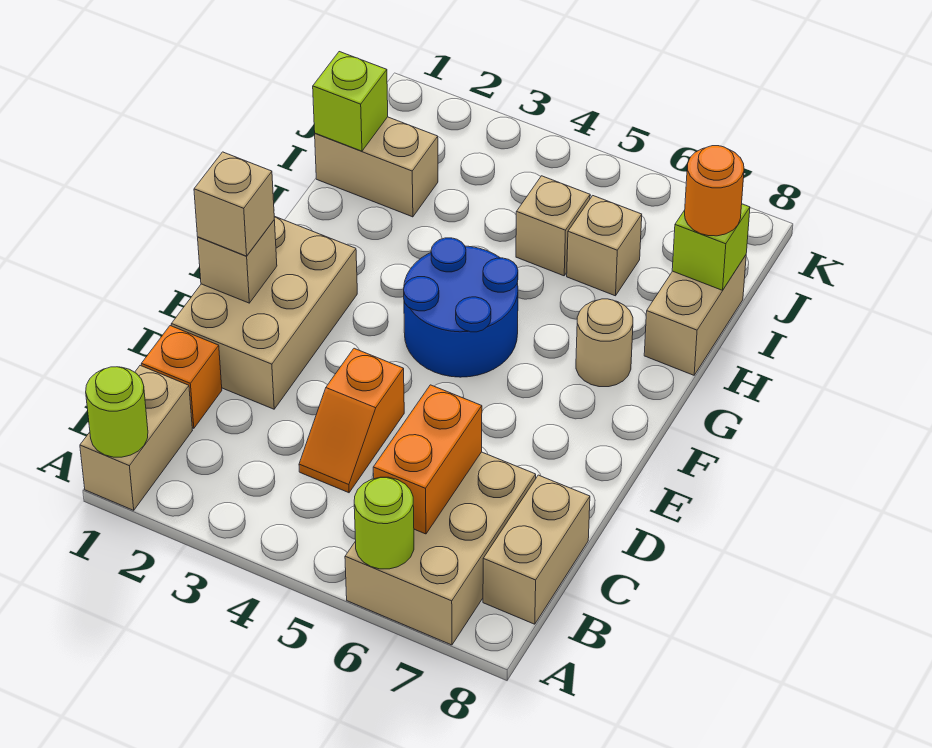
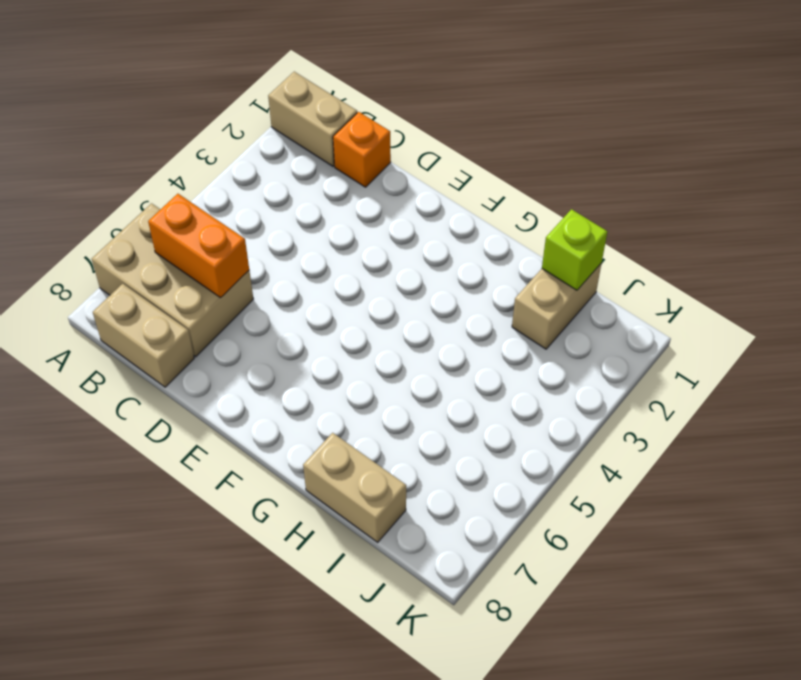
none -> orange slope C4:D4 level 1 top D
none -> tan brick D1:F2 level 1
none -> blue round brick F4:G5 level 1

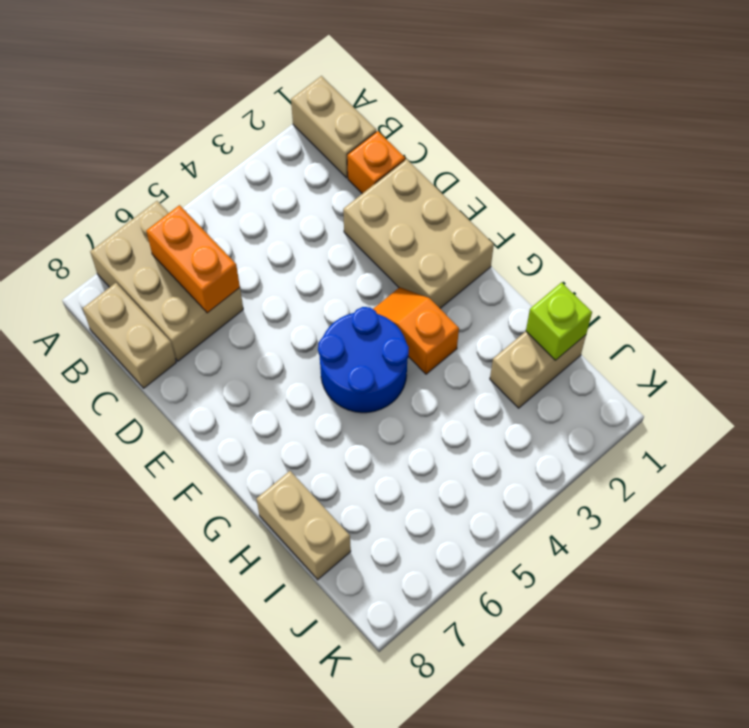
orange slope F3:G3 level 1 top G -> orange slope C4:D4 level 1 top D
none -> tan round brick G7 level 1
none -> tan brick I5 level 1
none -> tan brick I6 level 1

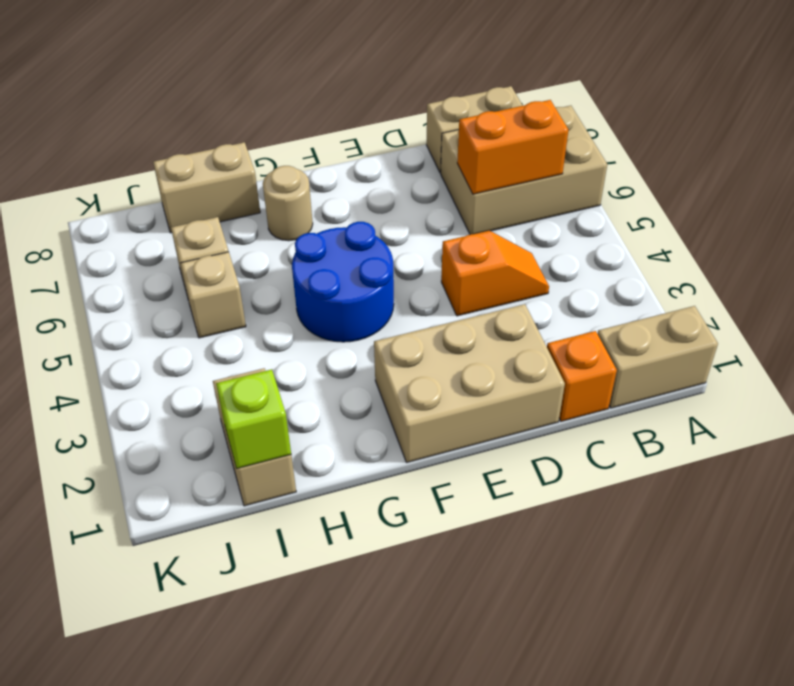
none -> lime round brick A1 level 2
none -> lime round brick A6 level 2
none -> tan brick E1 level 2

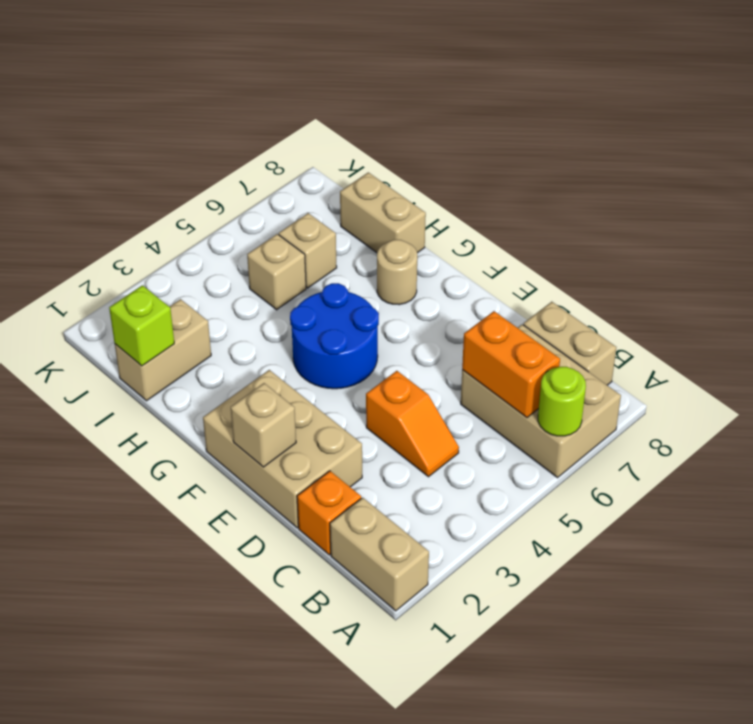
none -> lime round brick A1 level 2
none -> lime brick I8 level 2
none -> tan brick E1 level 3

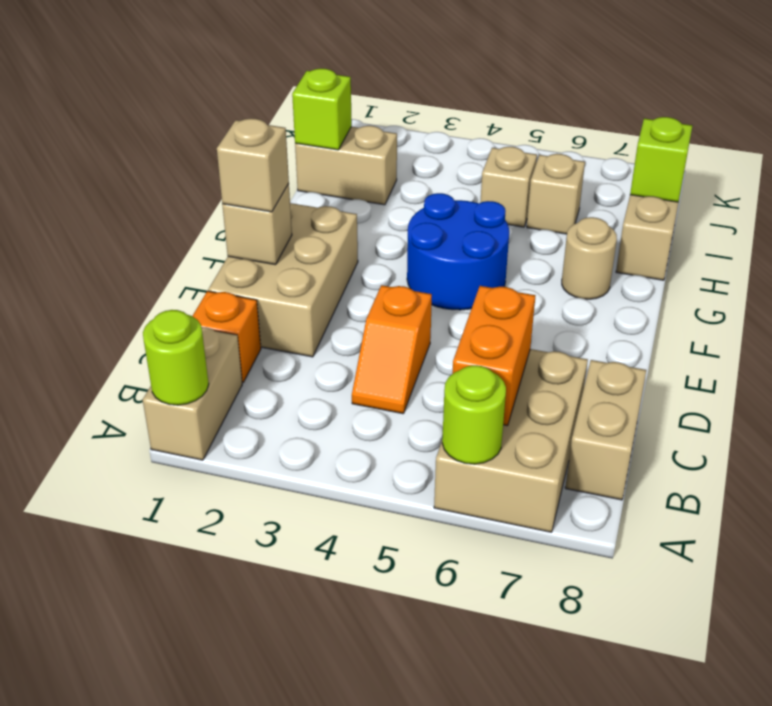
none -> orange round brick I8 level 3

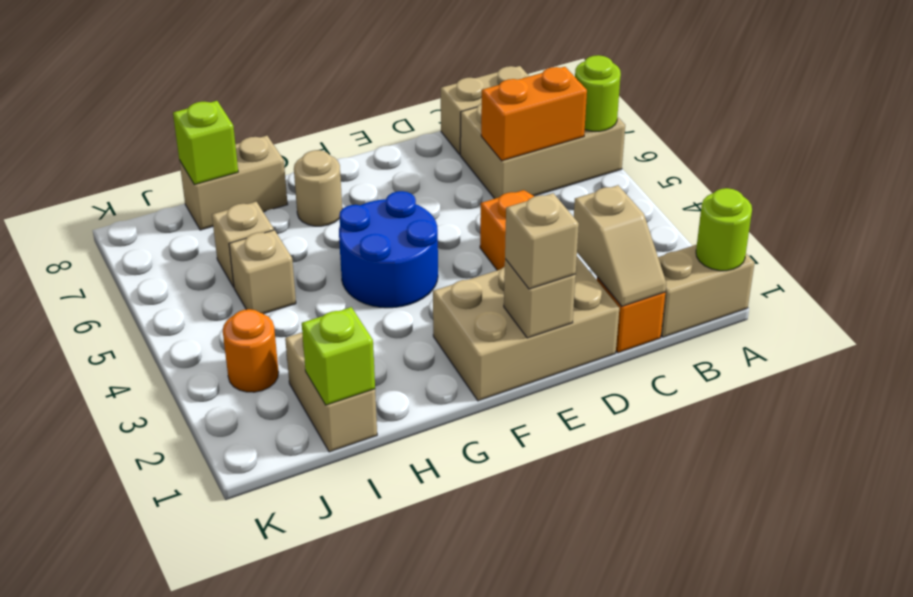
tan slope C1:C2 level 2 top 2 -> none
orange round brick J3 level 1 -> orange round brick I8 level 3

